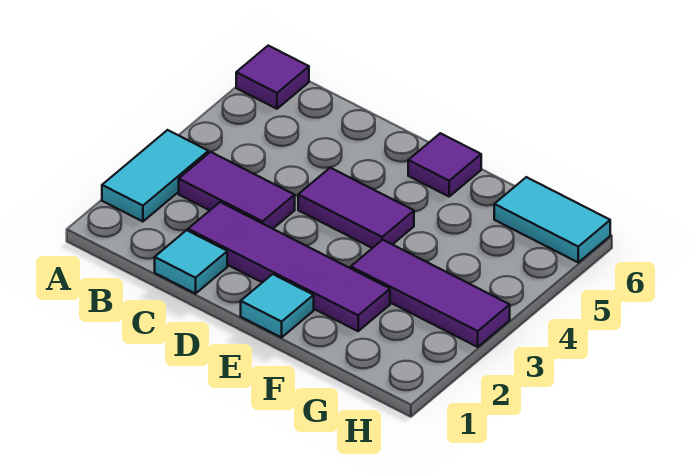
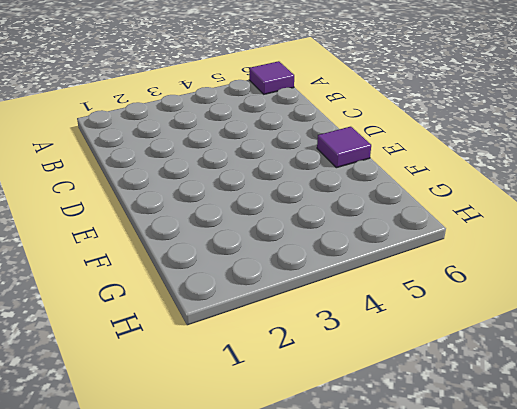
none -> cyan tile A2:A3 level 1
none -> purple tile B3:C3 level 1

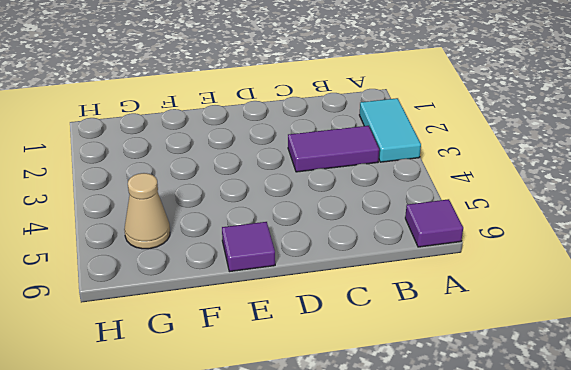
tan cone G5 level 1 -> none
none -> cyan tile C1 level 1
none -> purple tile C2:F2 level 1

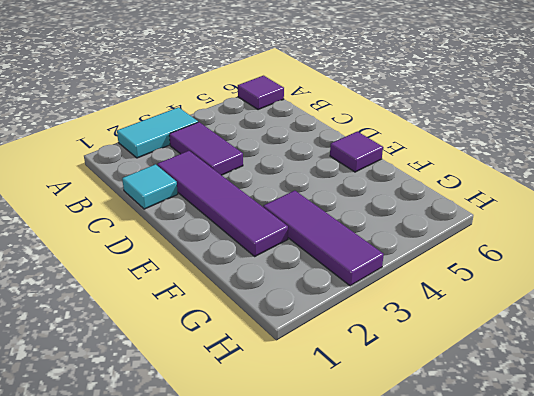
none -> purple tile D4:E4 level 1
none -> cyan tile E1 level 1

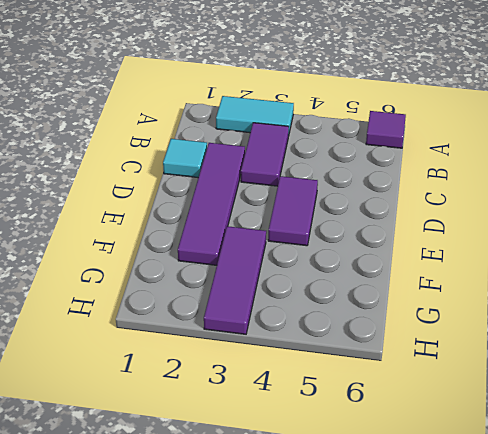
none -> cyan tile E1 level 1
none -> purple tile E6 level 1

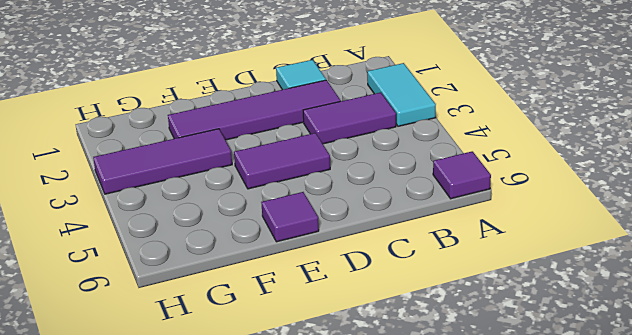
none -> cyan tile E1 level 1
none -> cyan tile G6:H6 level 1

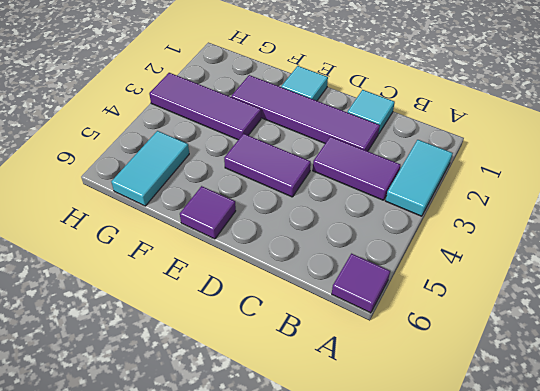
cyan tile G5:G6 level 1 -> cyan tile G6:H6 level 1

